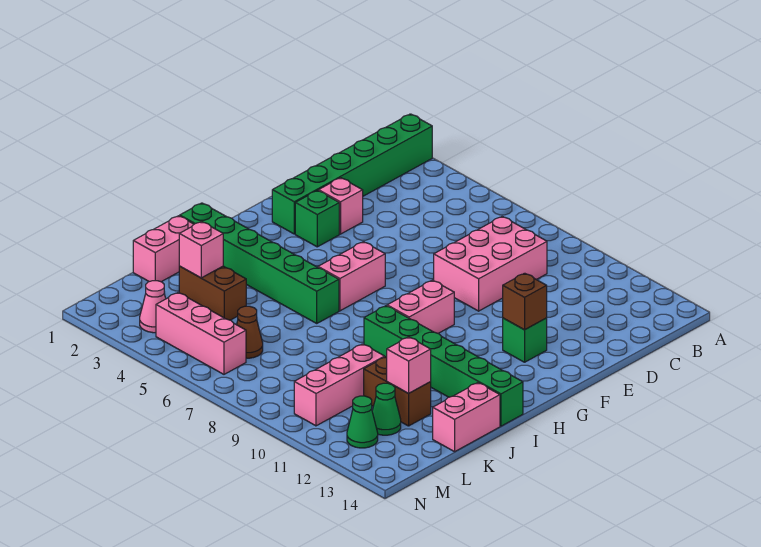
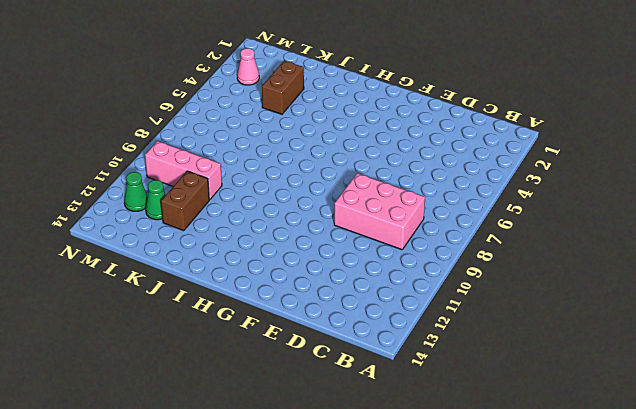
none -> green brick A2:F2 level 1
none -> pink brick E3 level 1
none -> green brick F3 level 1

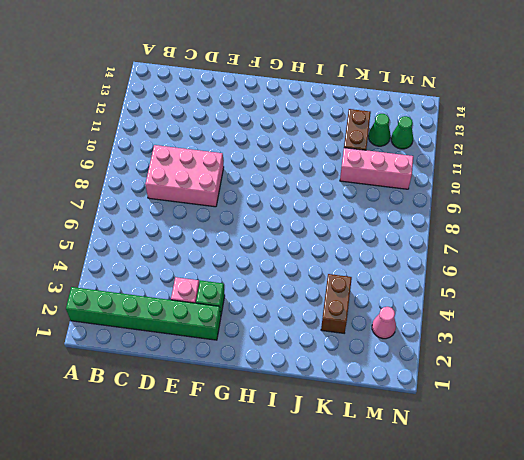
none -> green brick F12 level 1
none -> pink brick G6:H6 level 1
none -> pink brick G9:H9 level 1

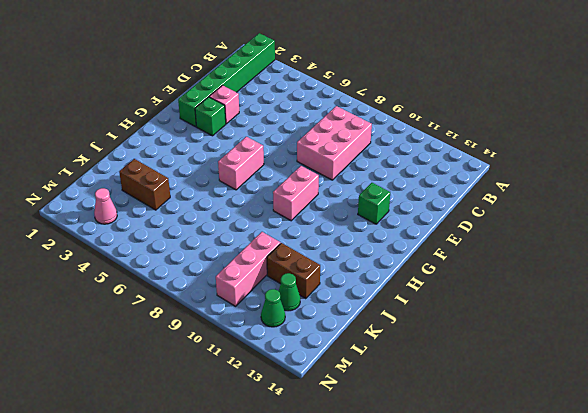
none -> green brick I1:I6 level 1
none -> green brick I9:I14 level 1
none -> pink brick J1:K1 level 1

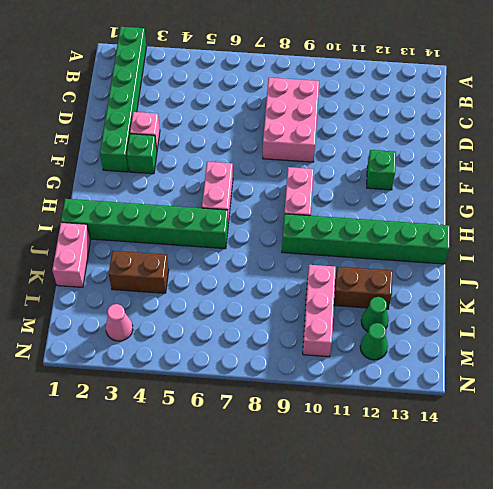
none -> pink brick J14:K14 level 1
none -> brown cone L6 level 1
none -> pink brick M4:M6 level 1

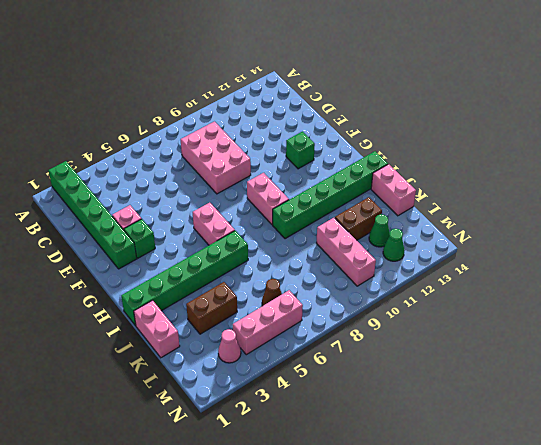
none -> brown brick F12 level 2
none -> pink brick K3 level 2
none -> pink brick K12 level 2

